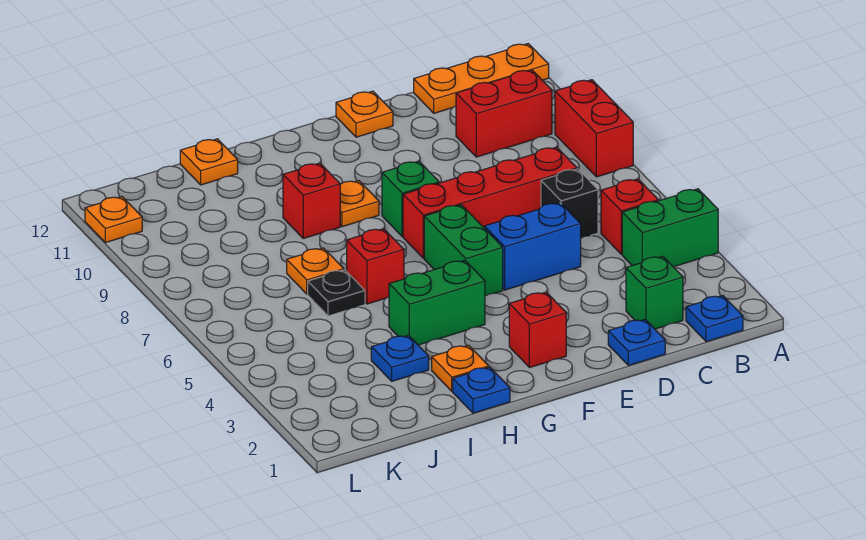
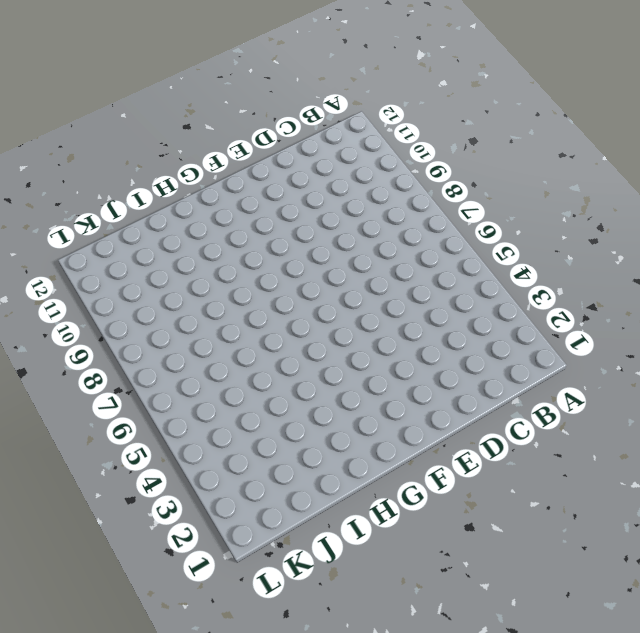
none -> green brick A4:B4 level 1
none -> red brick A8:A9 level 1
none -> orange plate A12:C12 level 1

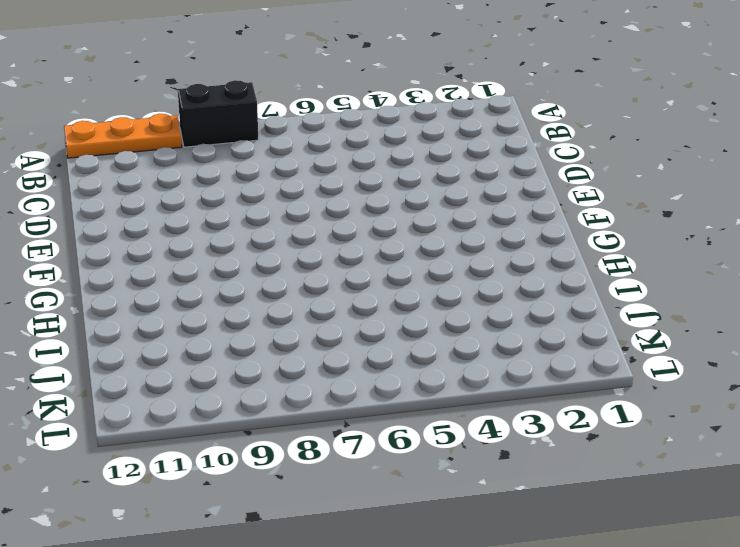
black brick A8:A9 level 1 -> red brick A8:A9 level 1
orange plate A10:A12 level 1 -> orange plate A12:C12 level 1
none -> green brick A4:B4 level 1
none -> blue plate B1 level 1
none -> red brick B5 level 1

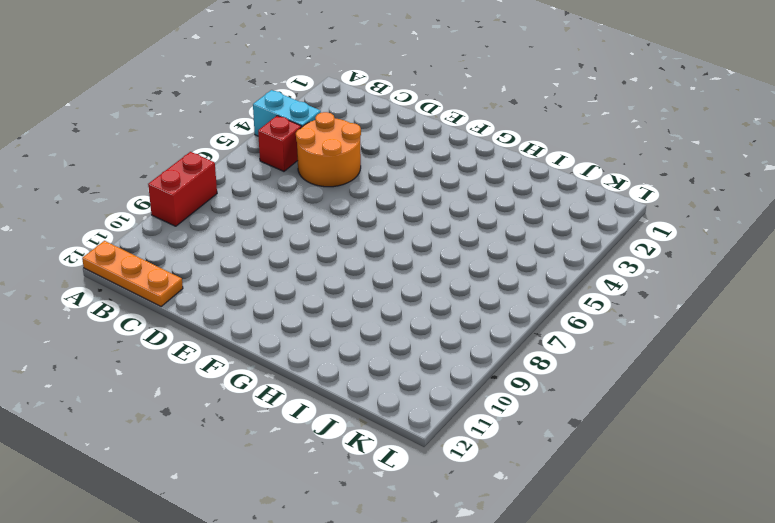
cyan brick A4:B4 level 1 -> green brick A4:B4 level 1
orange round brick C4:D5 level 1 -> blue brick D5:E5 level 1
none -> blue plate B1 level 1
none -> red brick B10:C10 level 1
none -> green brick C2 level 1

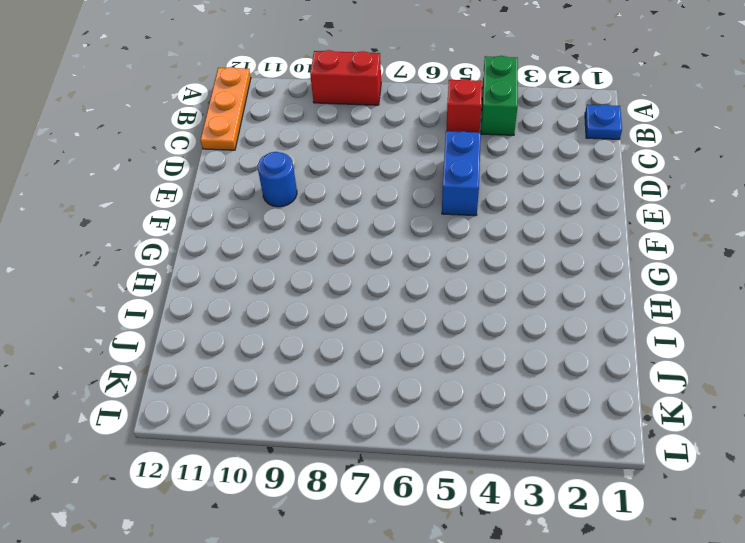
blue round brick E10 level 1 -> none
none -> red brick B10:C10 level 1
none -> green brick C2 level 1
none -> black brick C6 level 1

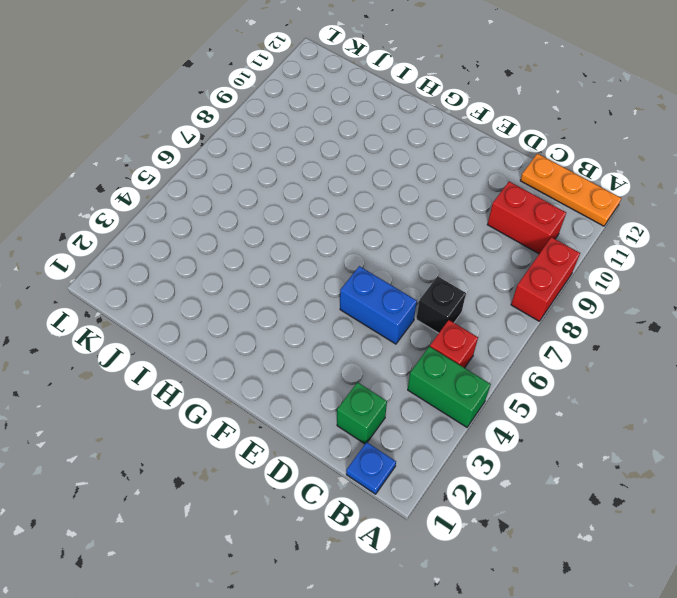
none -> red brick C7:F7 level 1
none -> blue plate D1 level 1
none -> orange plate E12 level 1

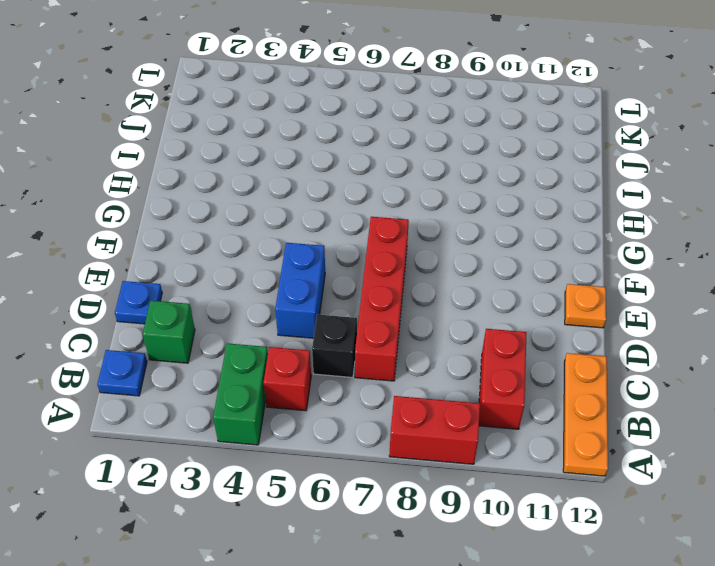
none -> red brick F2 level 1
none -> green brick F5:F6 level 1
none -> green brick F8 level 1

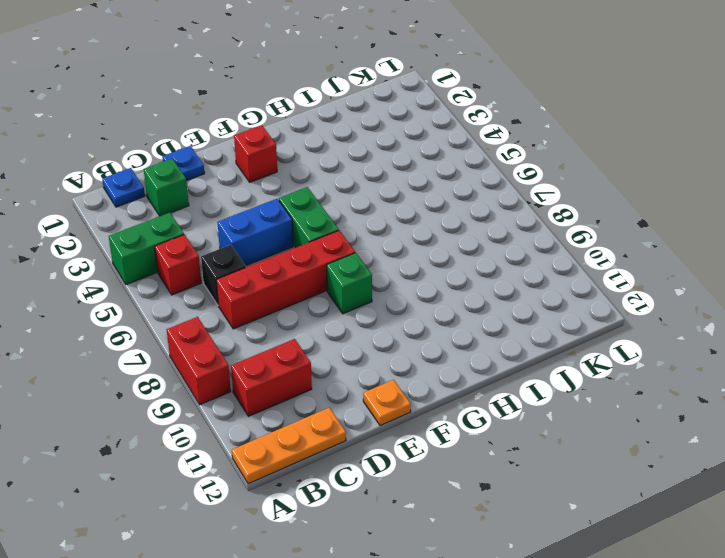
none -> green brick G4:H4 level 1
none -> orange plate G9 level 1
none -> blue plate H1 level 1

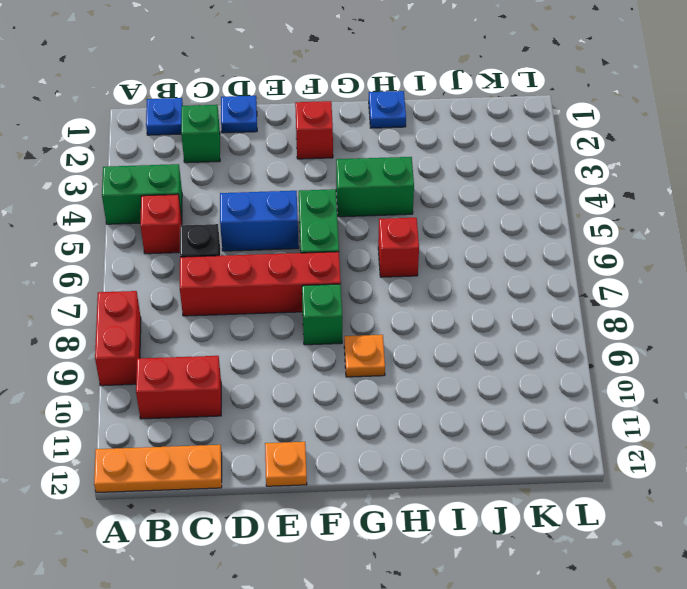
none -> orange plate H2 level 1
none -> red brick H9 level 1
none -> blue plate I3 level 1

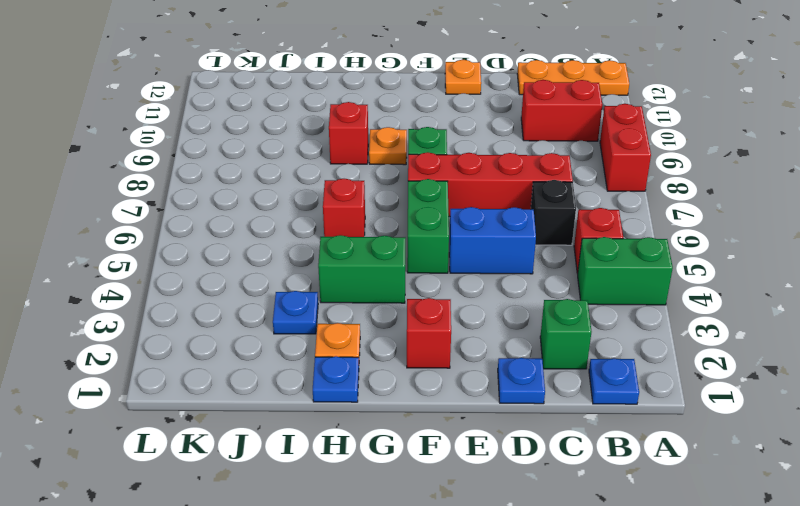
none -> black plate I6 level 1
none -> orange plate I7 level 1
none -> orange plate I12 level 1

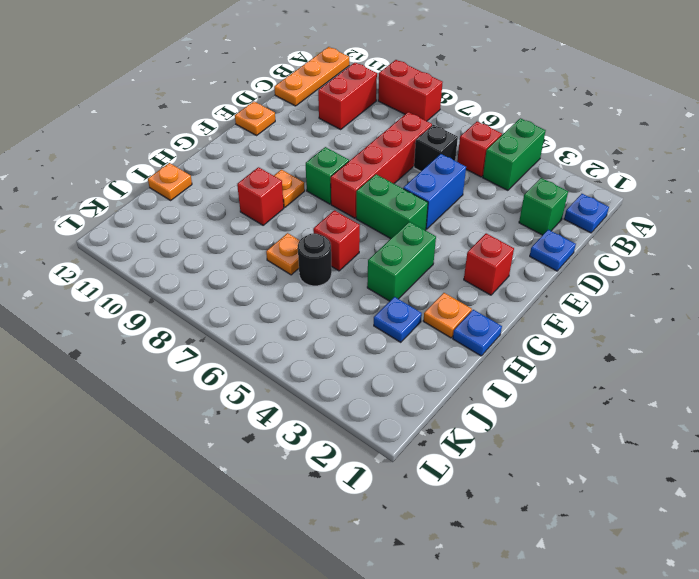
black round brick I6 level 1 -> black plate I6 level 1
none -> orange plate L11 level 1

